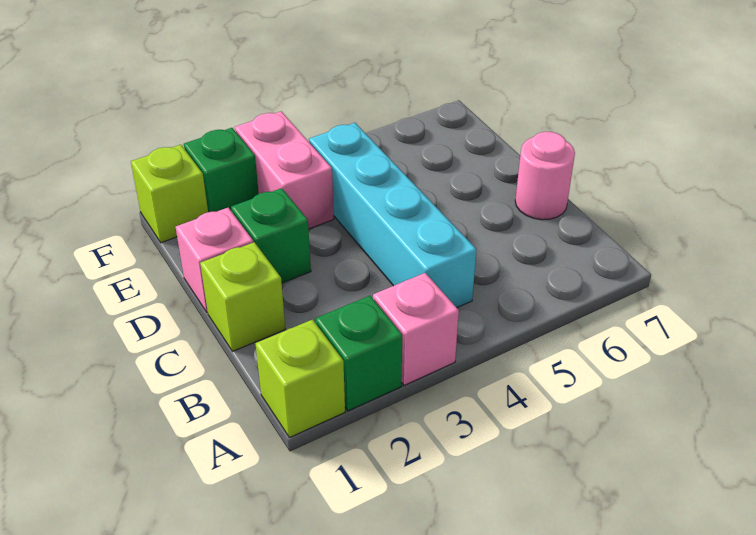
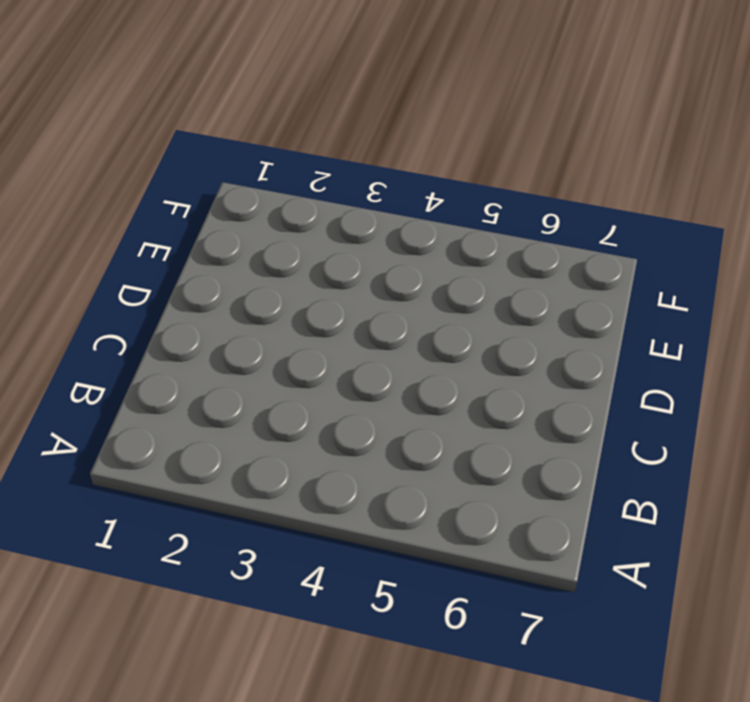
none -> lime brick A1 level 1
none -> green brick A2 level 1

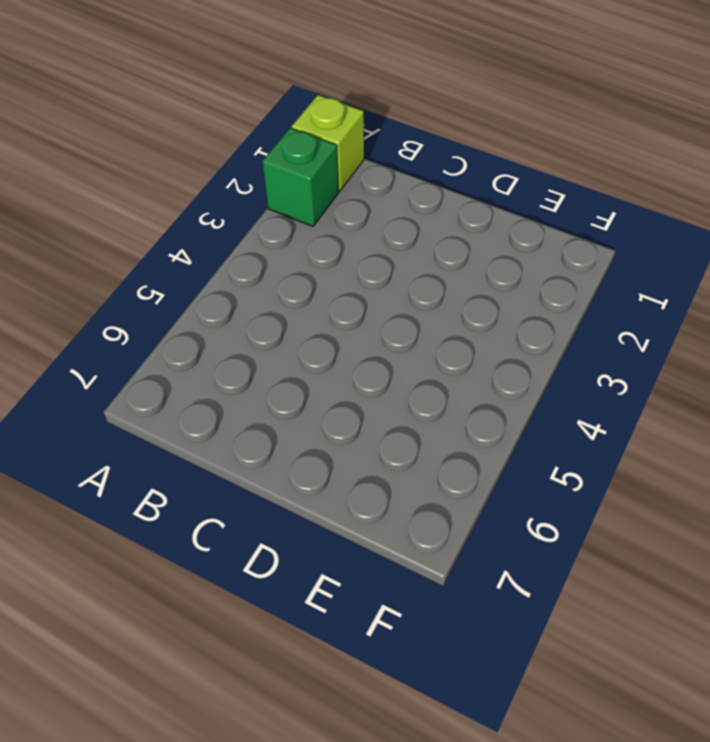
none -> pink brick A3 level 1
none -> cyan brick B4:E4 level 1

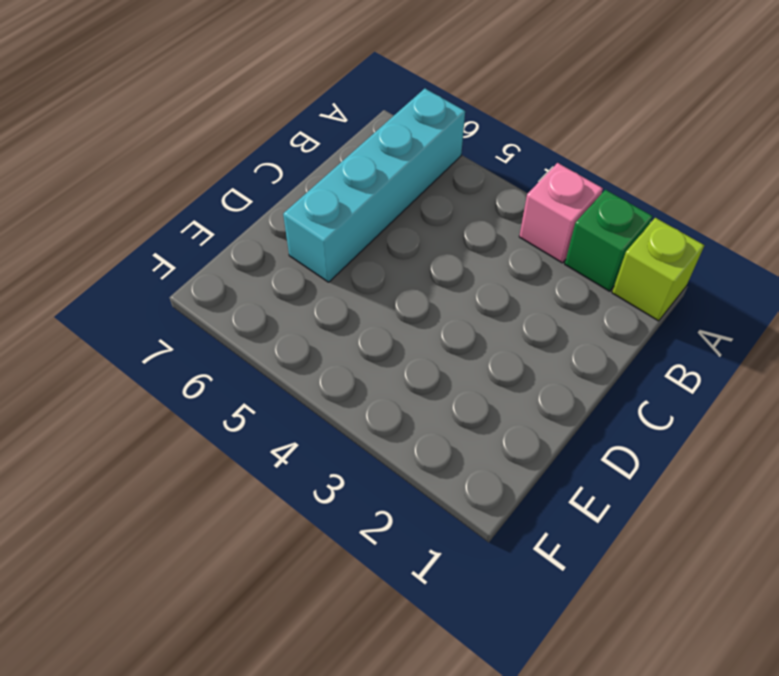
cyan brick A6:D6 level 1 -> cyan brick B4:E4 level 1
none -> lime brick C1 level 1
none -> pink round brick C7 level 1

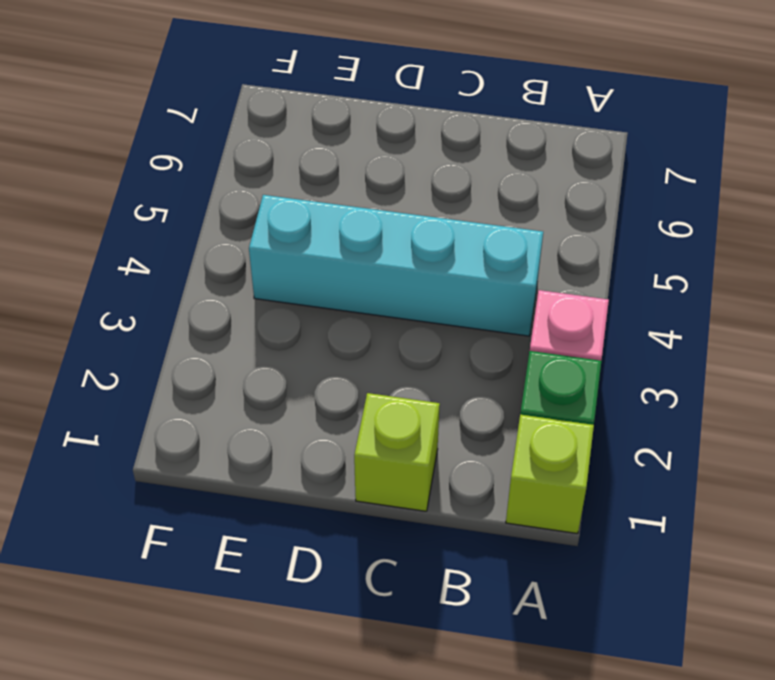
none -> pink round brick C7 level 1
none -> pink brick D1 level 1

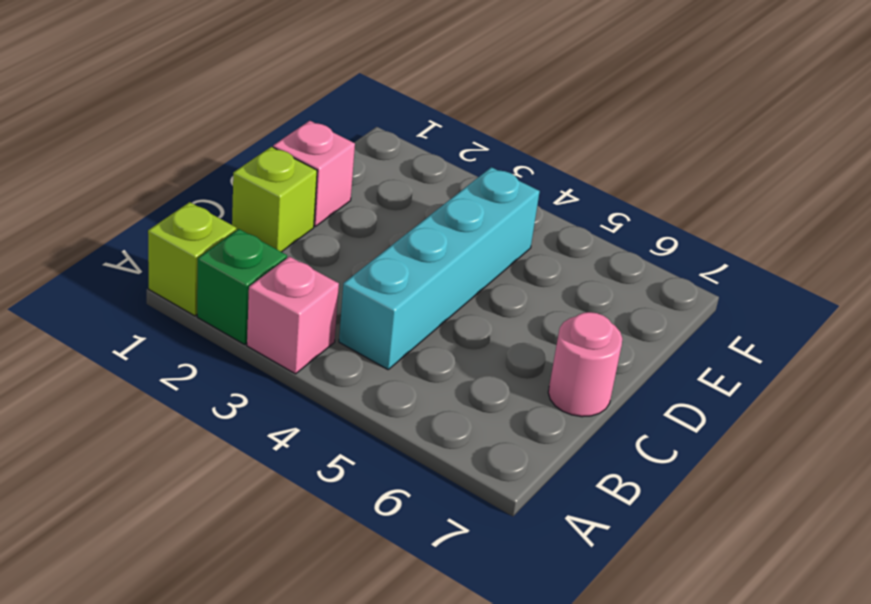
none -> green brick D2 level 1
none -> pink brick E3:F3 level 1

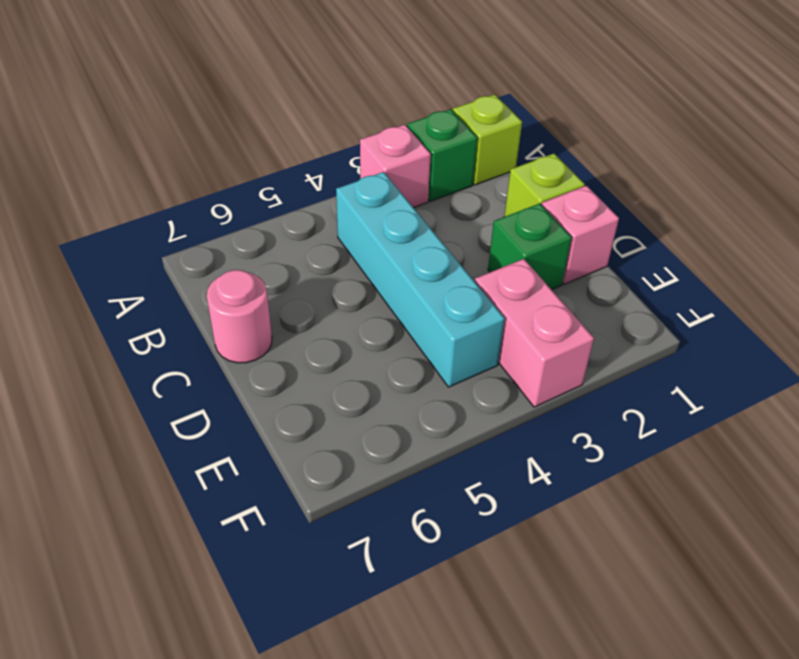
none -> lime brick F1 level 1
none -> green brick F2 level 1

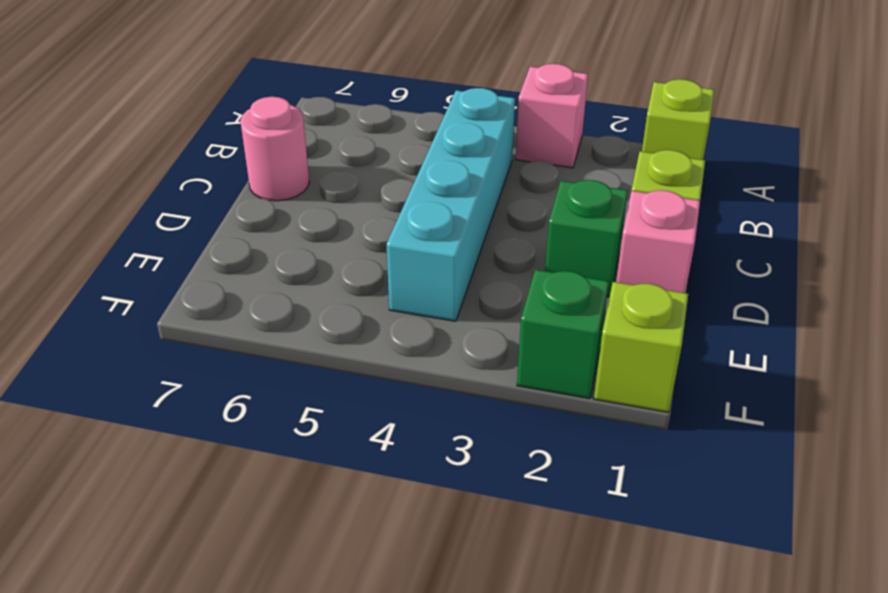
none -> green brick A2 level 1
none -> pink brick E3:F3 level 1

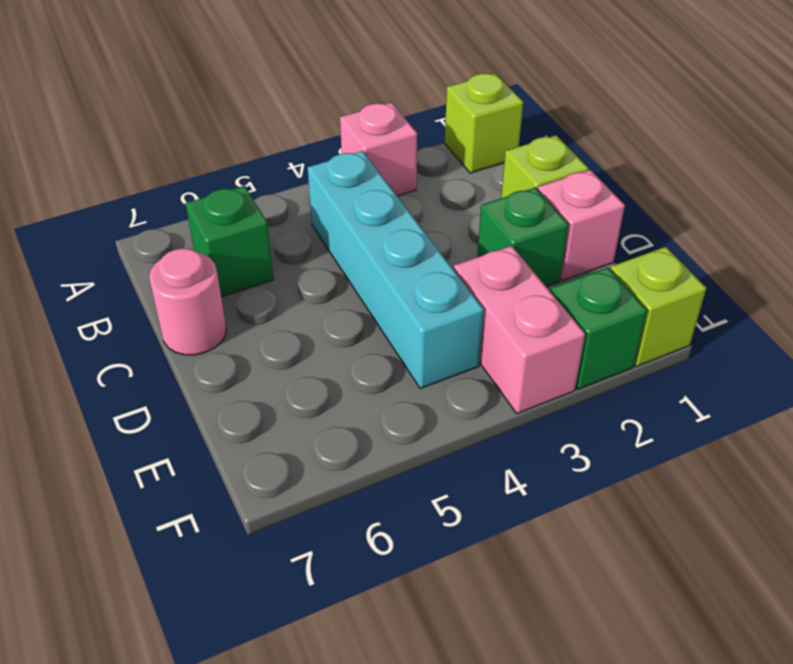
green brick B6 level 1 -> green brick A2 level 1

